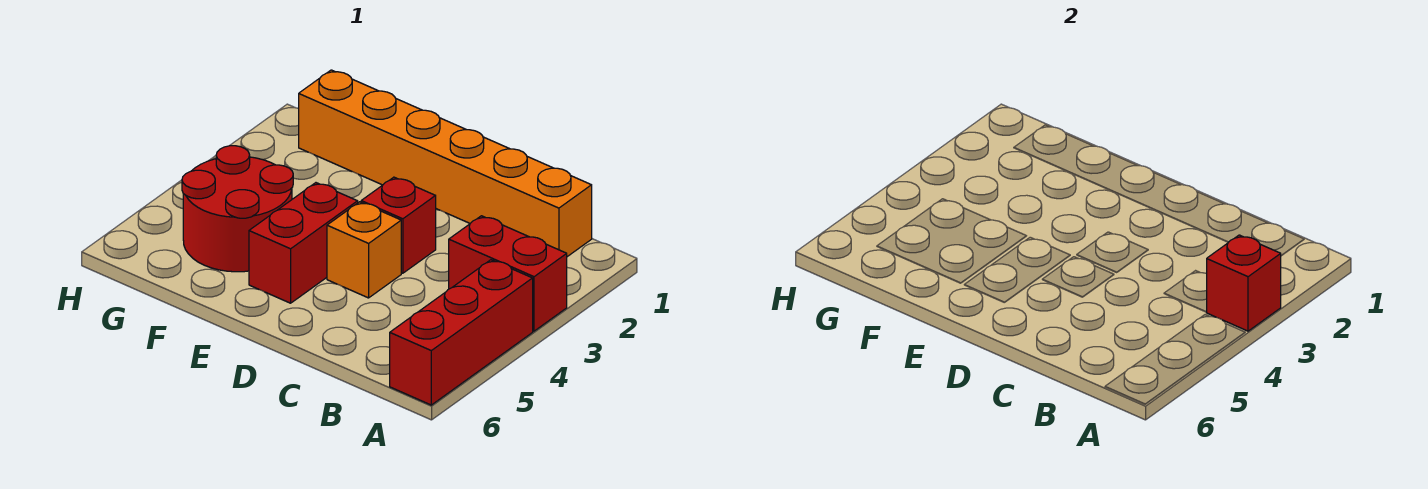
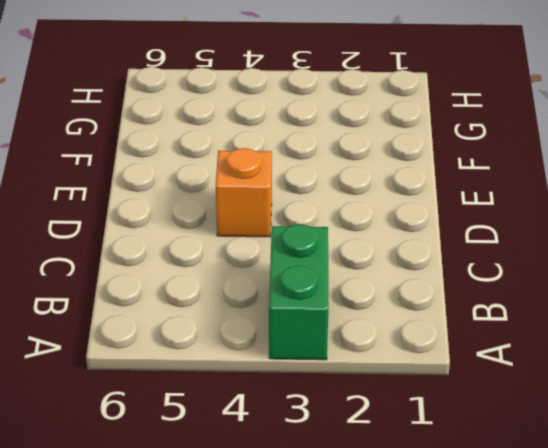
green brick A3:B3 level 1 -> red brick A3:B3 level 1
none -> red brick A4:A6 level 1
none -> orange brick B1:G1 level 1

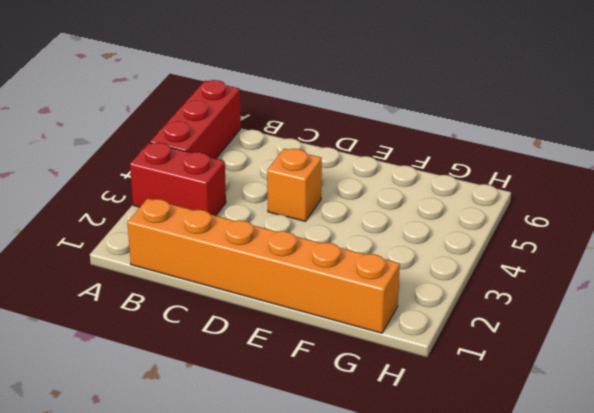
none -> red brick D3 level 1
none -> red brick E4:E5 level 1

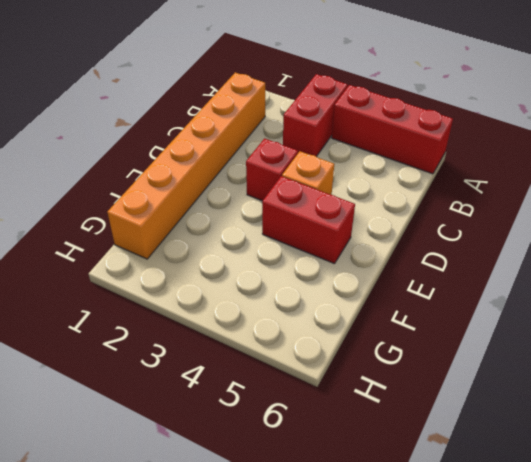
none -> red round brick F4:G5 level 1
none -> red brick A3 level 2

